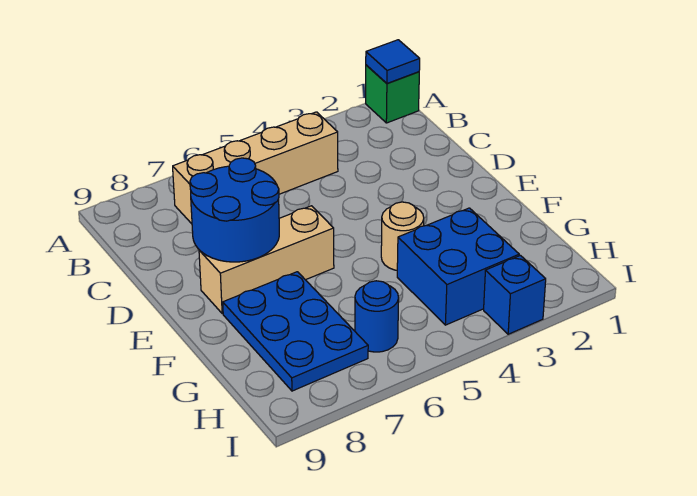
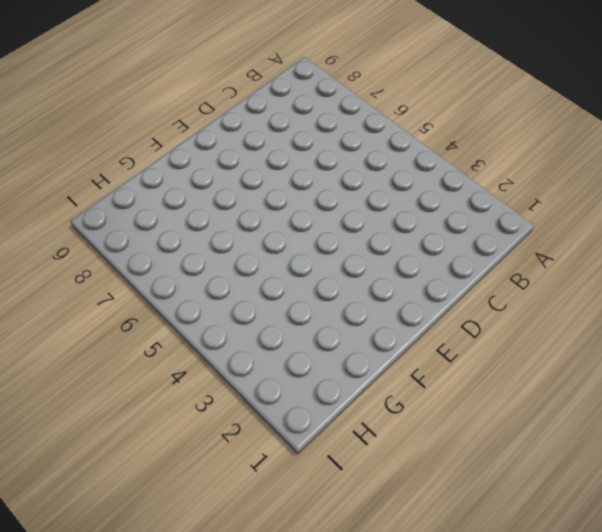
none -> green brick A1 level 1
none -> tan brick B4:B7 level 1

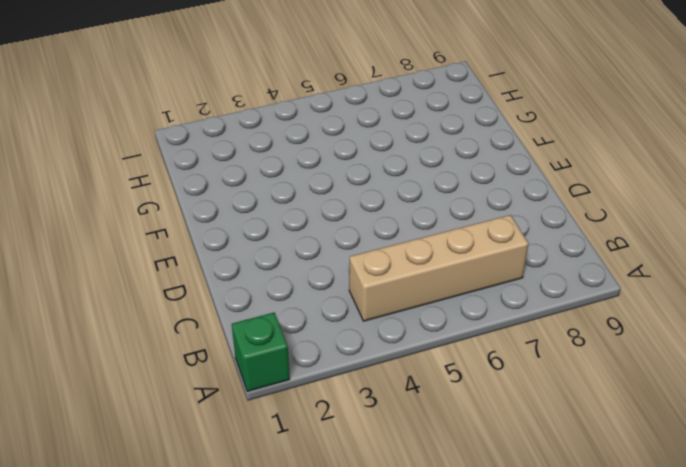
none -> tan brick E6:E8 level 1
none -> tan round brick F4 level 1

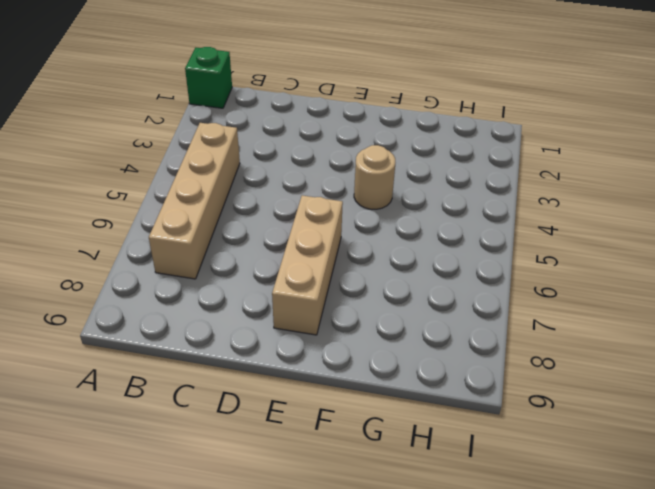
none -> blue plate F7:H8 level 1
none -> blue brick G3:H4 level 1

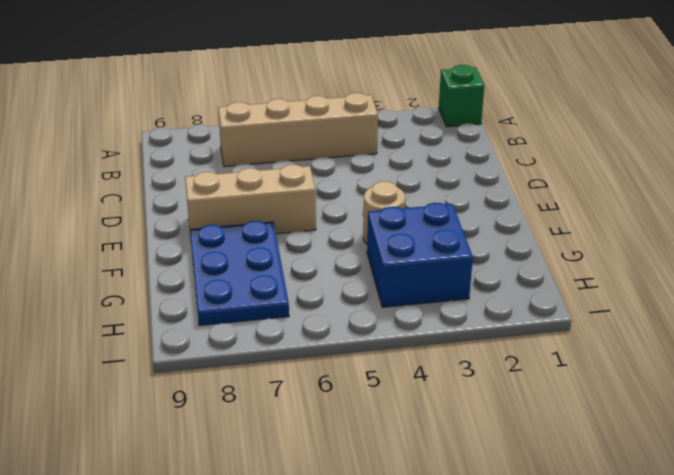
none -> blue round brick H6 level 1
none -> blue brick I3 level 1

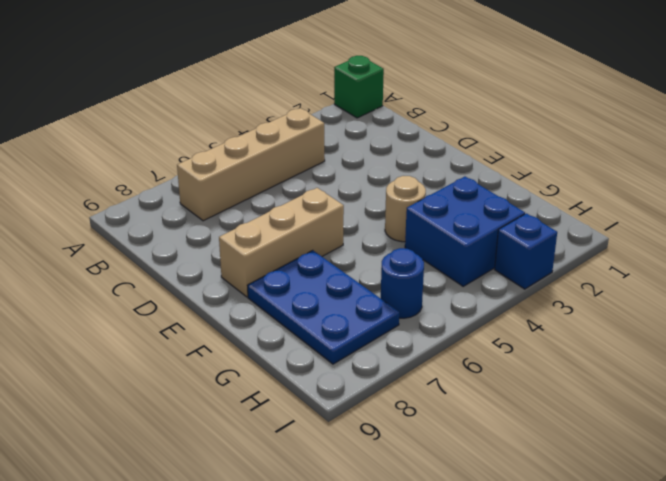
none -> blue tile A1 level 2
none -> blue round brick D7:E8 level 2

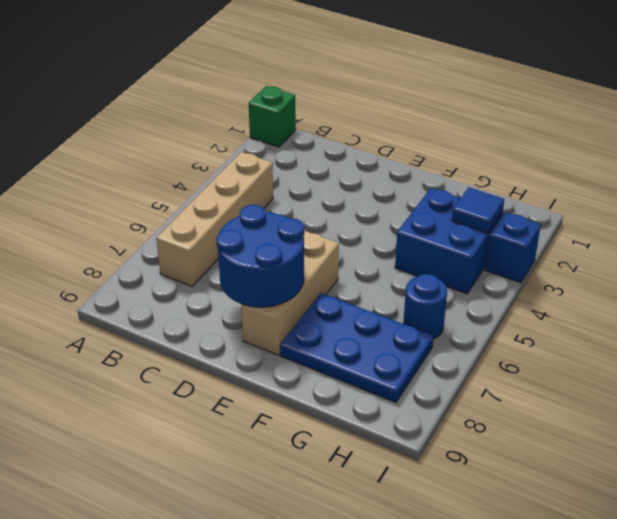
blue tile H3 level 2 -> blue tile A1 level 2
none -> tan round brick F4 level 1

